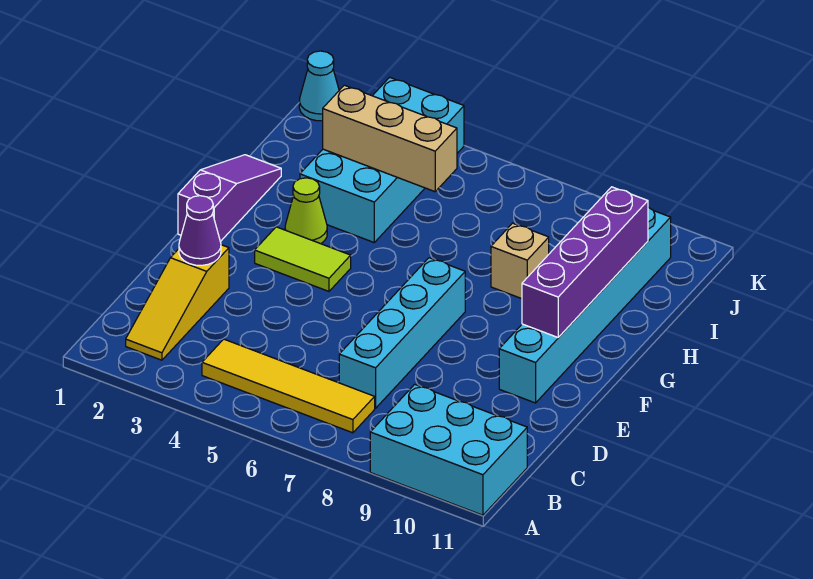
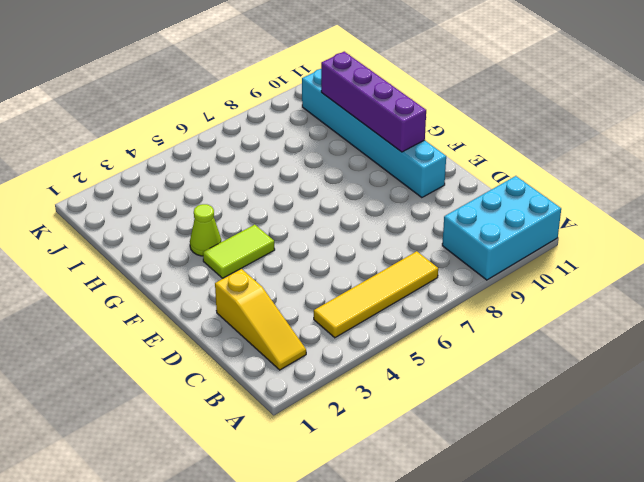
none -> cyan brick C7:F7 level 1
none -> purple slope F1:H1 level 1 top F
none -> cyan brick H3:K4 level 1

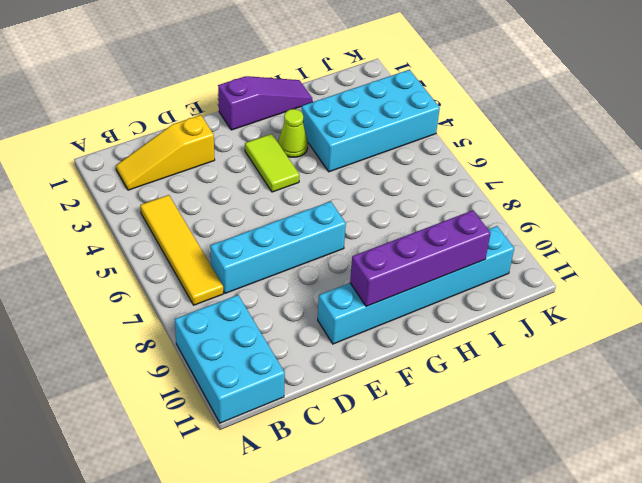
none -> tan brick H8 level 1
none -> cyan cone K1 level 1
none -> purple cone D2 level 2

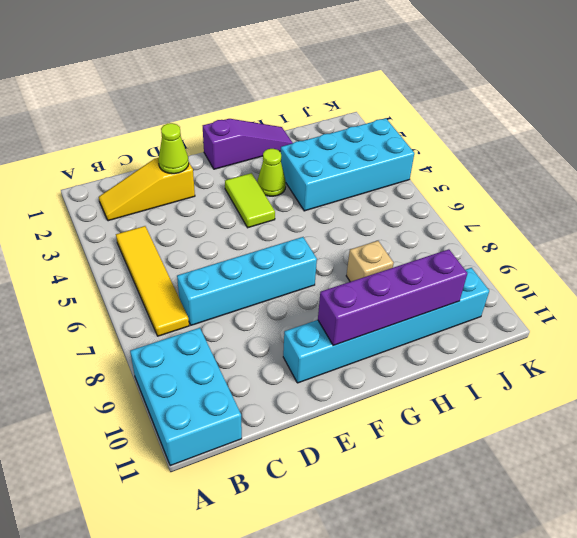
lime cone D2 level 2 -> purple cone D2 level 2
none -> cyan cone K1 level 1
none -> tan brick I3:I5 level 2

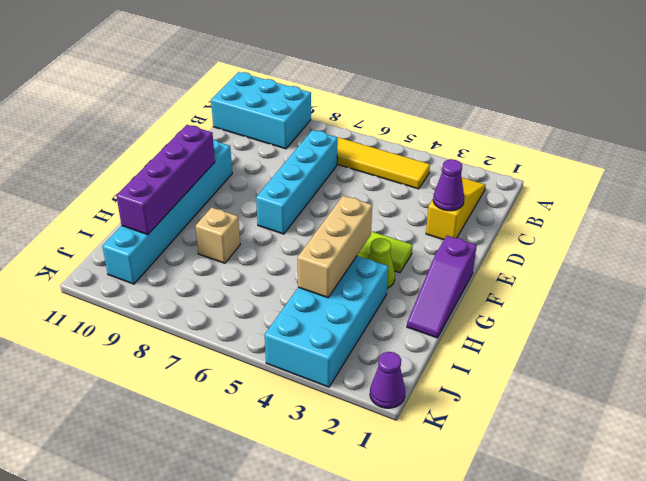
tan brick G4:I4 level 2 -> tan brick I3:I5 level 2
purple cone K1 level 1 -> cyan cone K1 level 1

